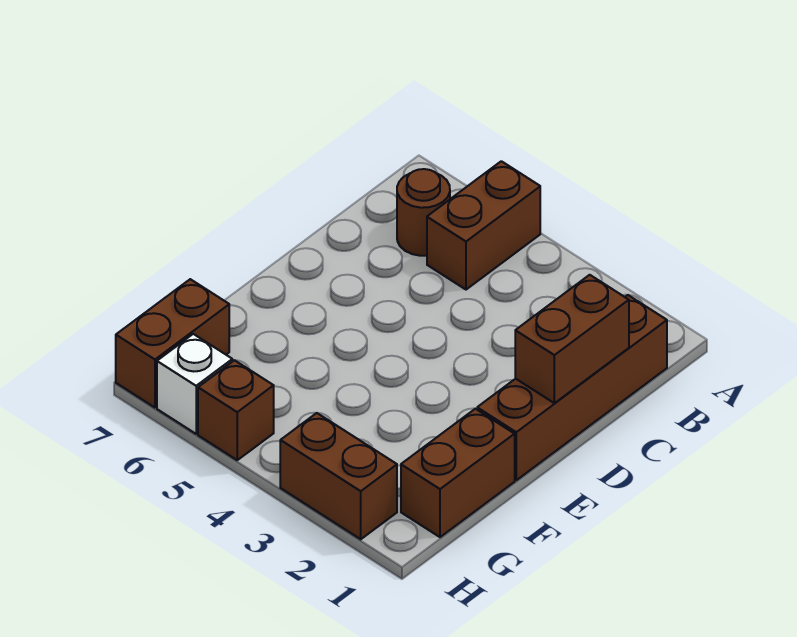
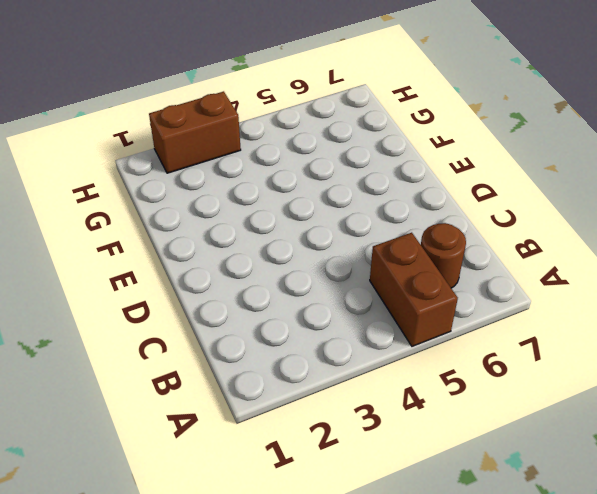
none -> brown brick B1:E1 level 1
none -> brown brick F1:G1 level 1

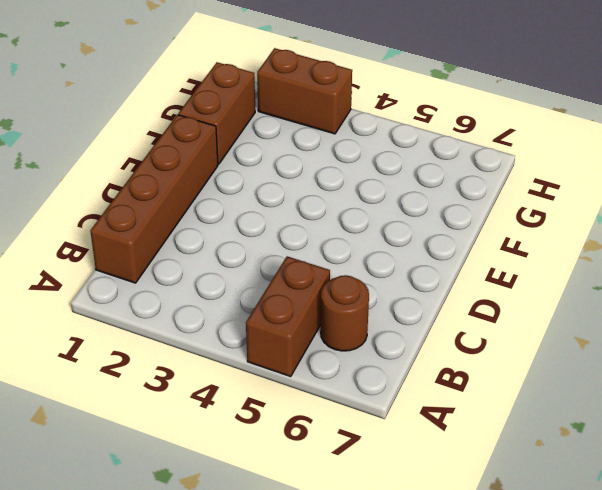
none -> brown brick G7:H7 level 1
none -> brown brick H5 level 1

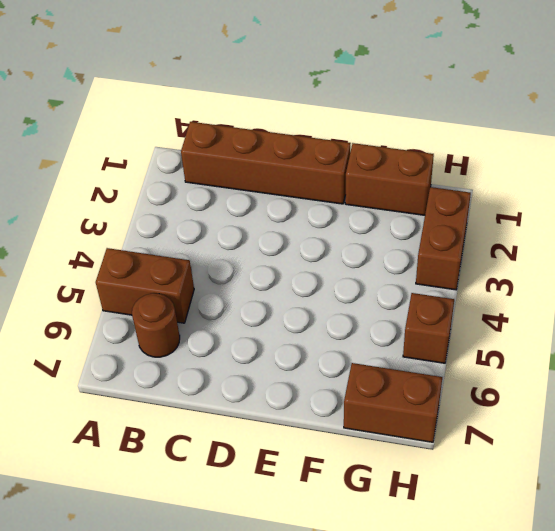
none -> white brick H6 level 1
none -> brown brick C1:D1 level 2

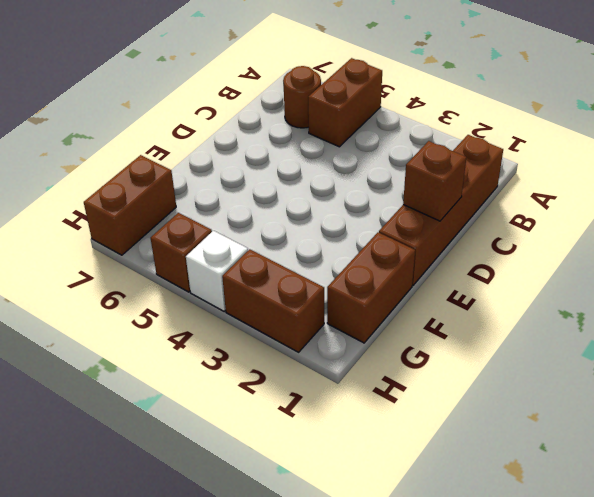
brown brick D1 level 2 -> brown brick C1:D1 level 2
white brick H4 level 1 -> white brick H6 level 1

